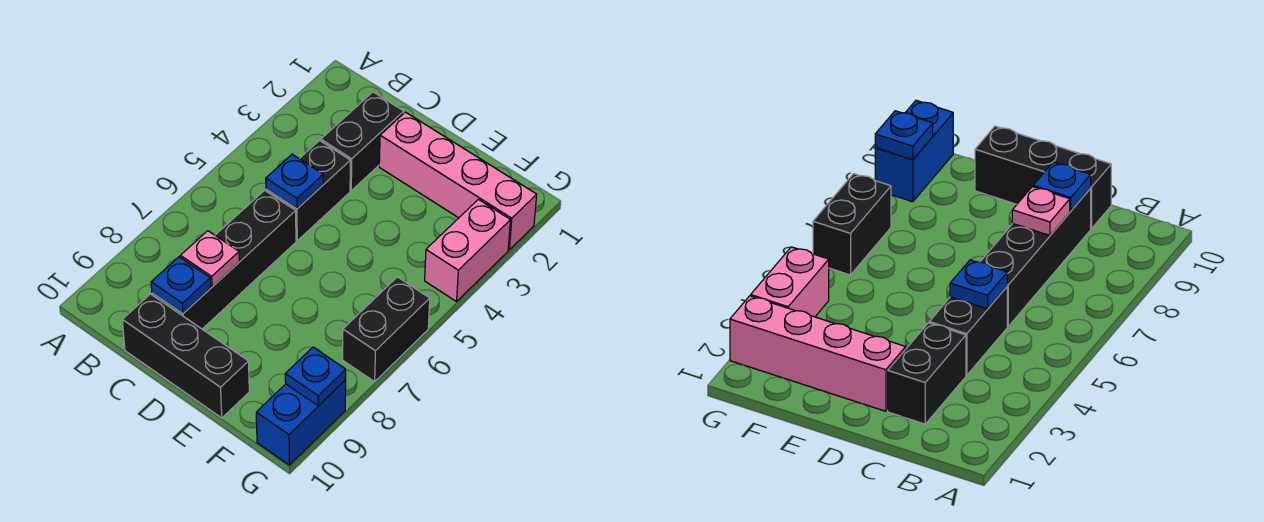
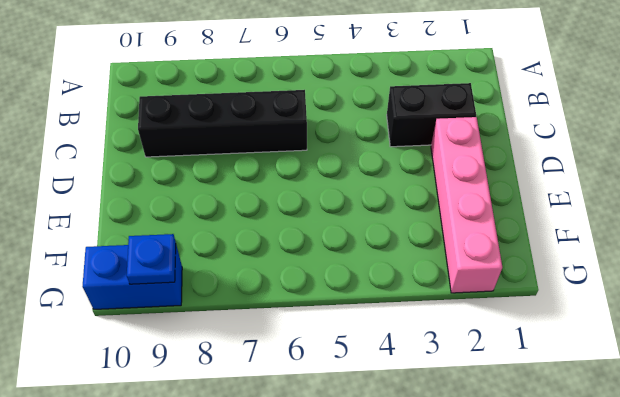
none -> black brick C4:C5 level 1
none -> black brick C10:E10 level 1
none -> pink brick G3:G4 level 1

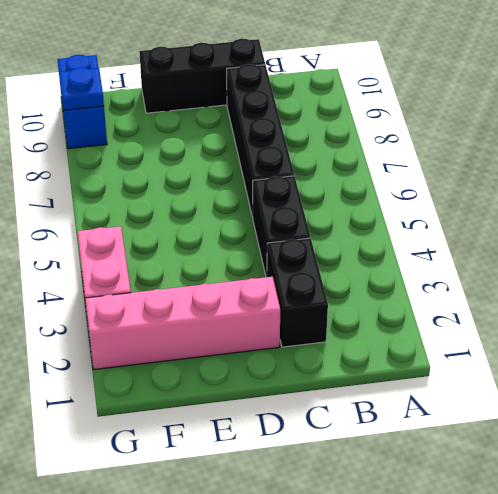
none -> black brick G6:G7 level 1
none -> blue plate C5 level 2
none -> pink plate C8 level 2

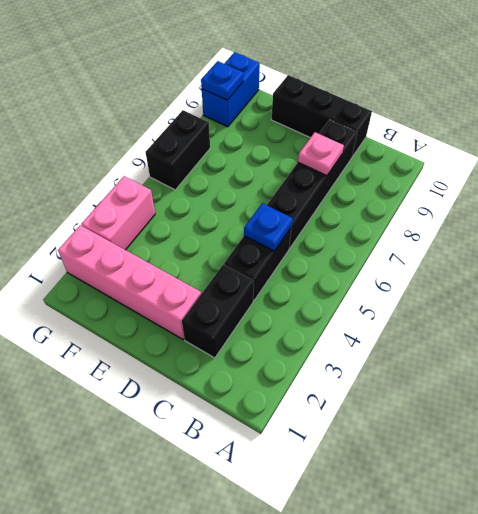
none -> blue plate C9 level 2

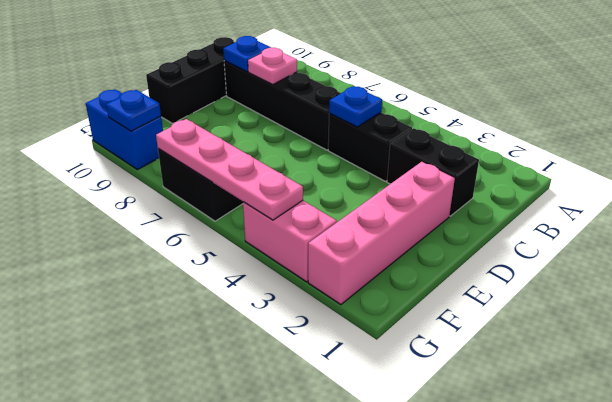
pink plate G4:G7 level 2 -> none

